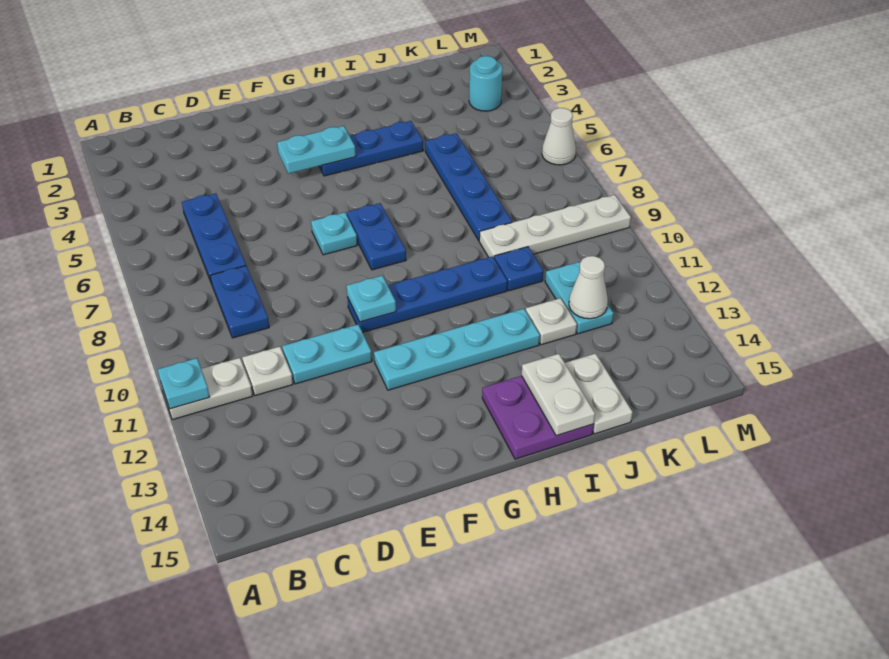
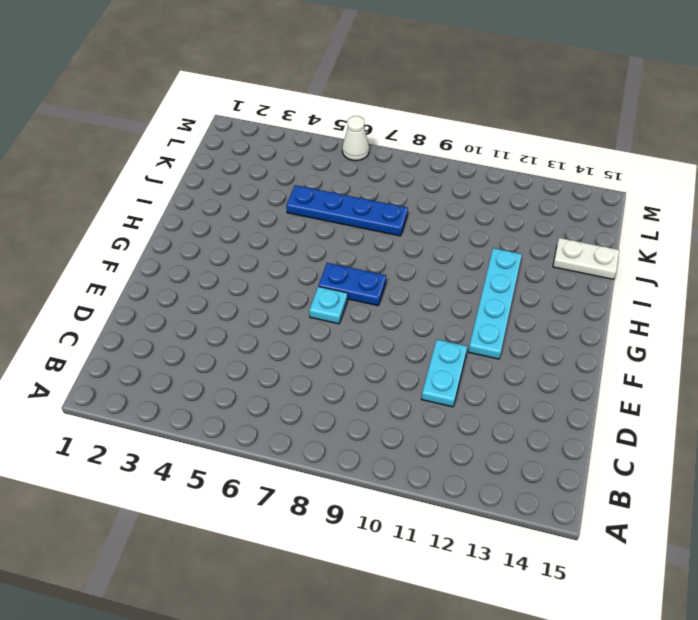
none -> white plate A11:B11 level 1
none -> blue plate C5:C7 level 1
none -> blue plate C8:C9 level 1

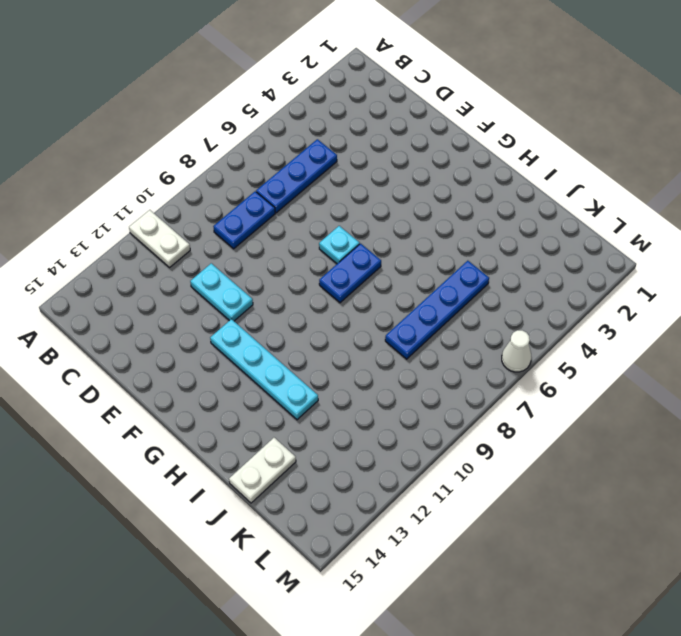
none -> white plate C11 level 1
none -> blue plate F10:I10 level 1
none -> blue plate G4:I4 level 1

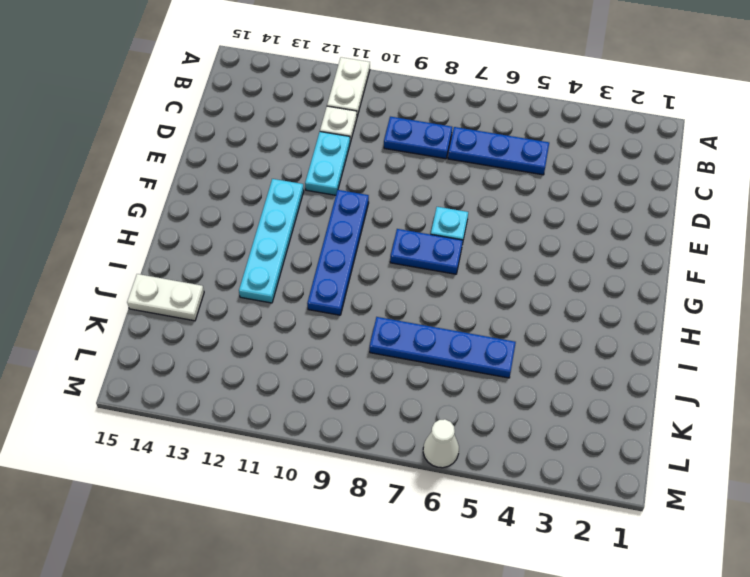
none -> blue plate G4:I4 level 1
none -> purple plate H14:I15 level 1
none -> white plate J9:M9 level 1

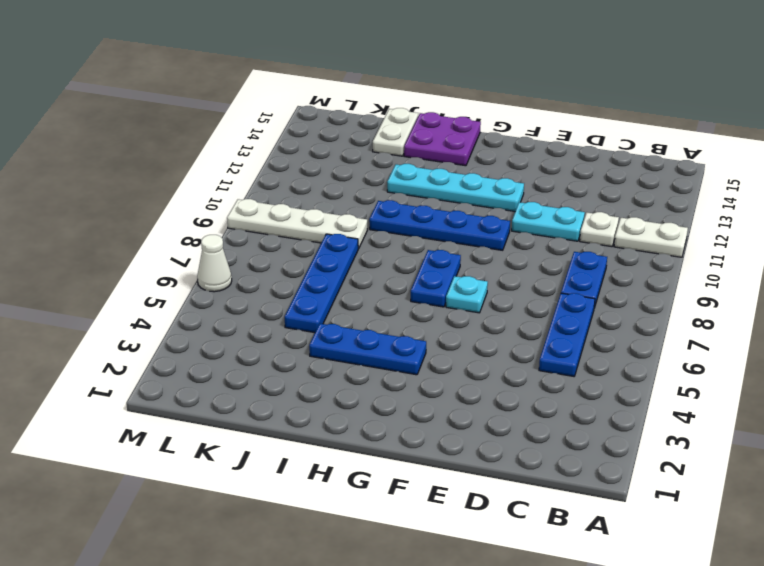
none -> blue plate J10 level 1
none -> white plate J12 level 1
none -> cyan plate K11:K12 level 1

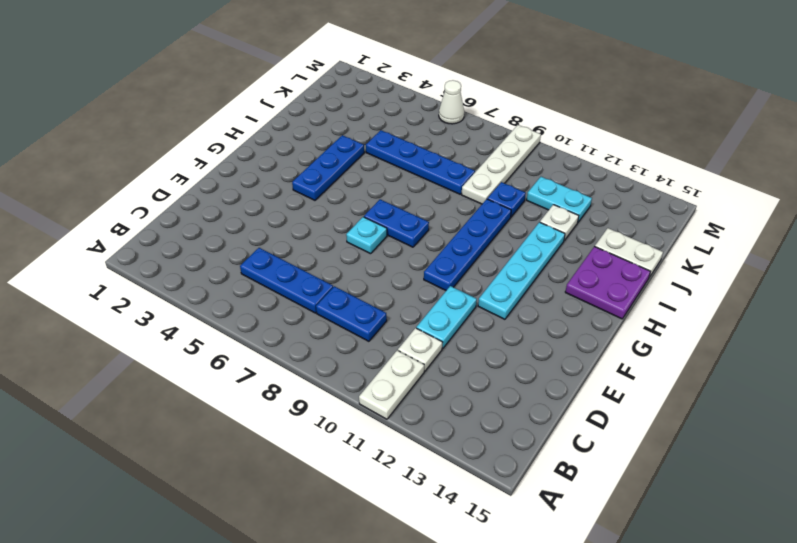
none -> cyan round brick L3 level 1
none -> cyan plate A11 level 2
none -> cyan plate F4:G4 level 2

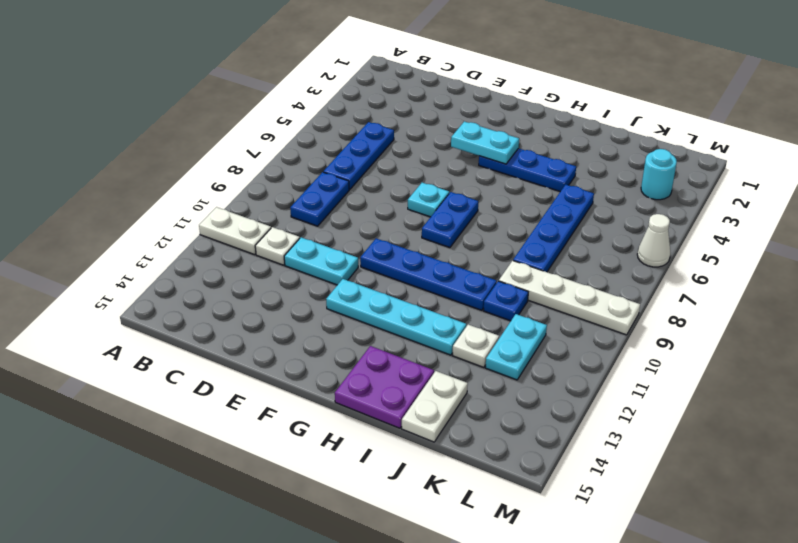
none -> cyan plate A11 level 2
none -> cyan plate F10 level 2
none -> white plate I14:I15 level 2

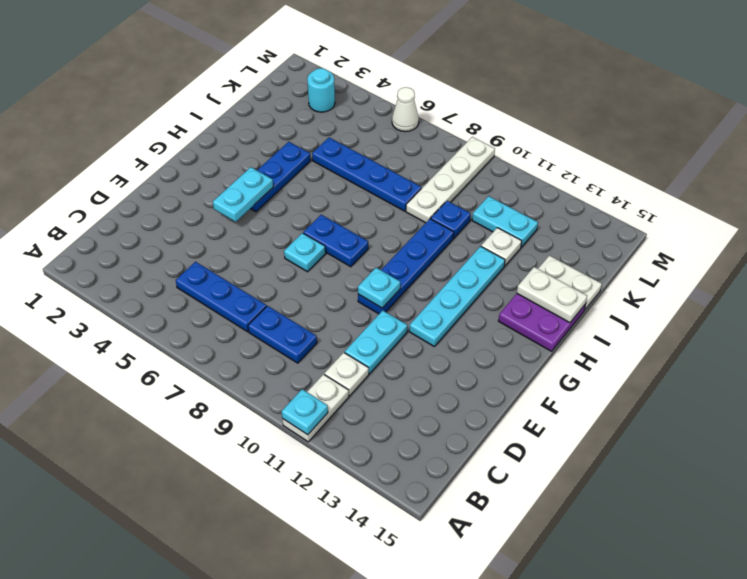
none -> white cone K12 level 2

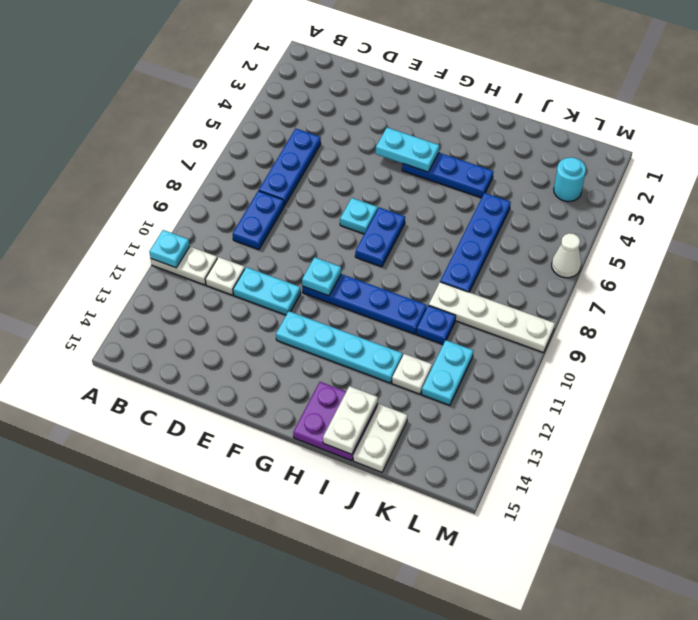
none -> white cone K12 level 2

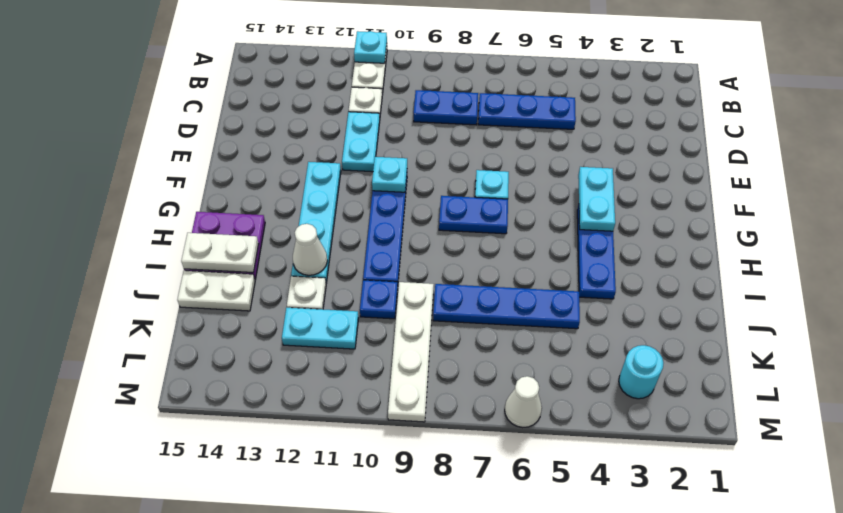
white cone I12 level 2 -> white cone K12 level 2

